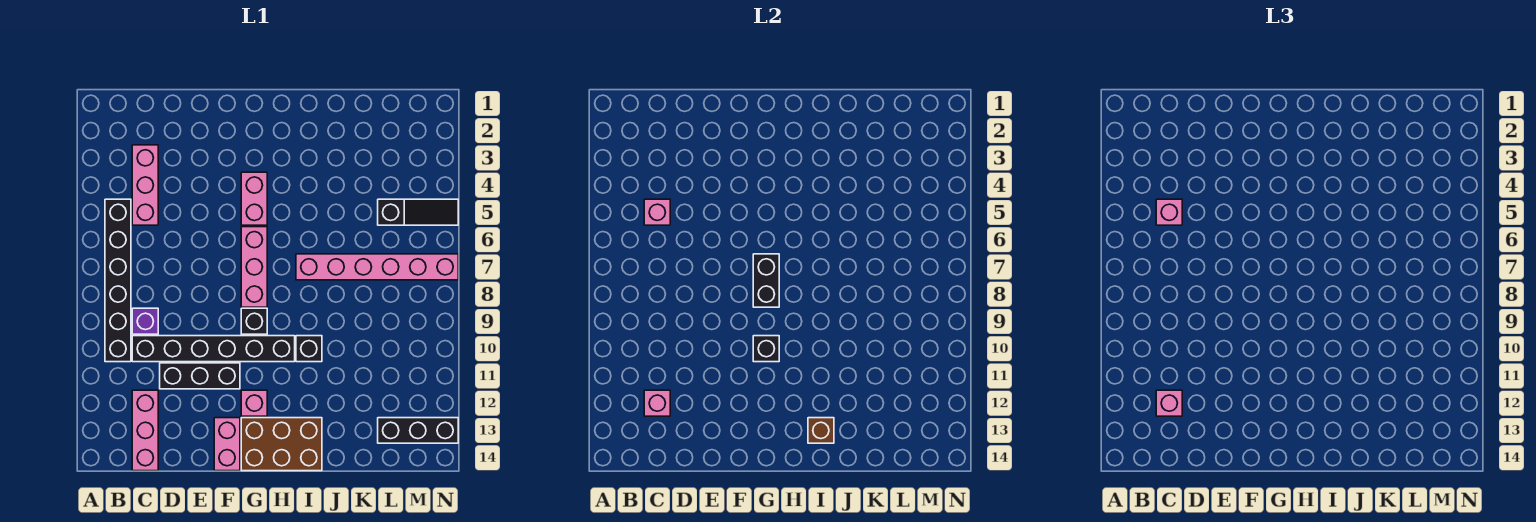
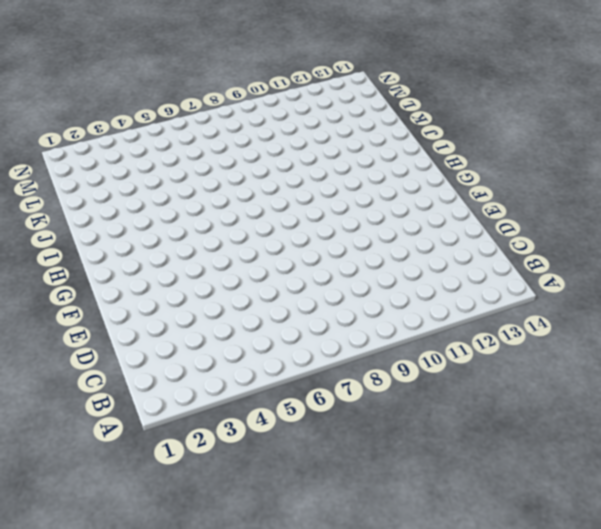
none -> black brick B5:B10 level 1
none -> pink brick C3:C5 level 1
none -> purple brick C9 level 1

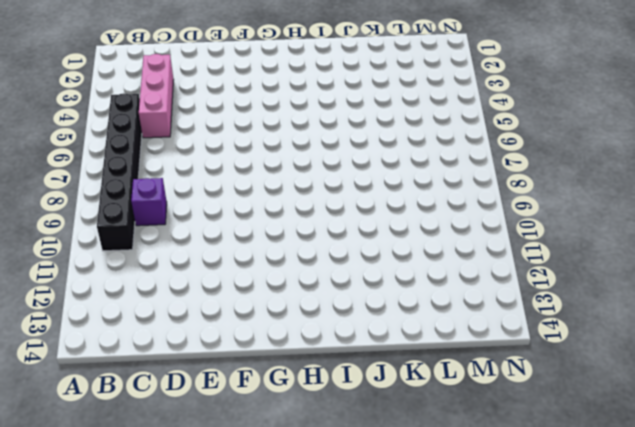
none -> black brick C10:H10 level 1
none -> pink brick C12:C14 level 1
none -> black brick D11:F11 level 1

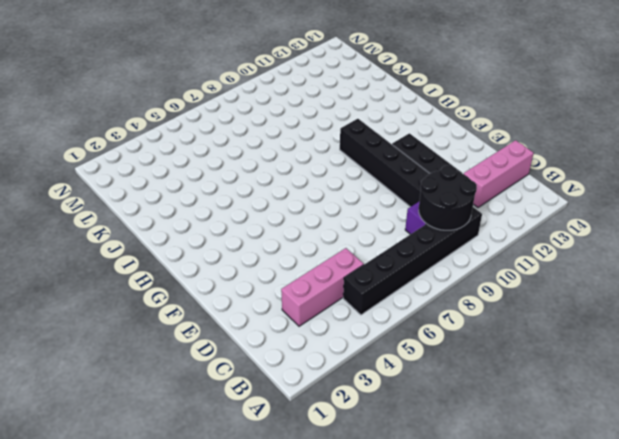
black round brick B9:C10 level 2 -> none
none -> pink brick F13:F14 level 1
none -> pink brick G4:G5 level 1
none -> pink brick G6:G8 level 1

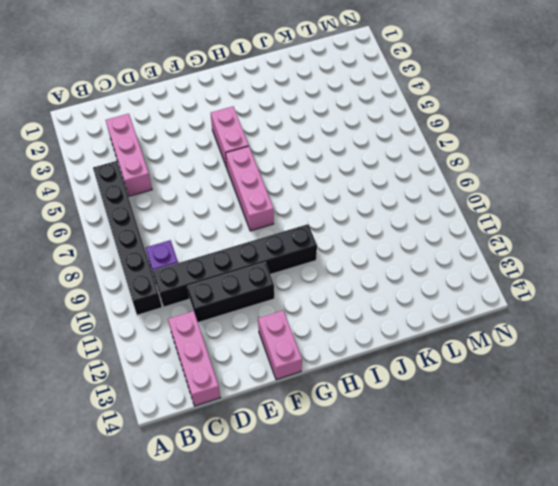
none -> black brick G9 level 1
none -> pink brick G12 level 1
none -> brown brick G13:I14 level 1

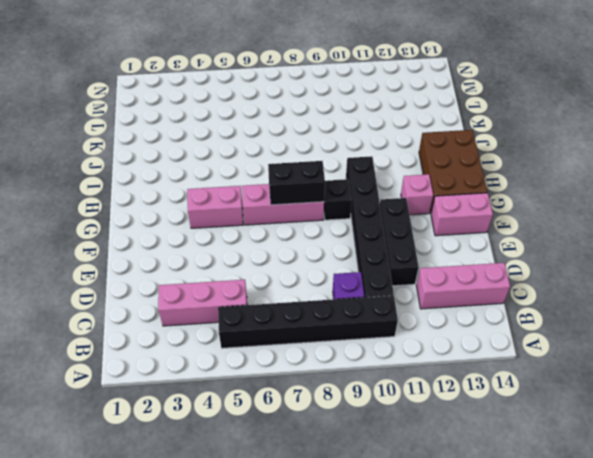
none -> pink brick I7:N7 level 1
none -> black brick I10 level 1
none -> black slope L5:N5 level 1 top L

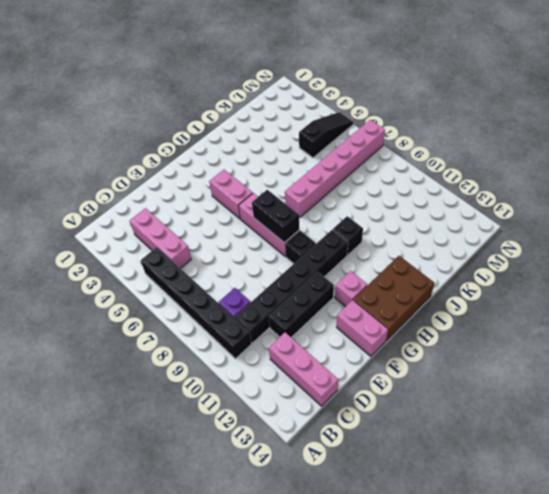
none -> black brick L13:N13 level 1
none -> pink brick C5 level 2
none -> pink brick C12 level 2

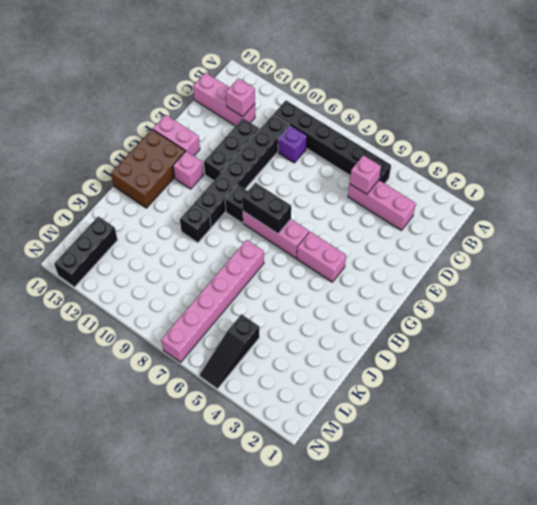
none -> black brick G10 level 2
none -> brown brick I13 level 2
none -> pink brick C5 level 3

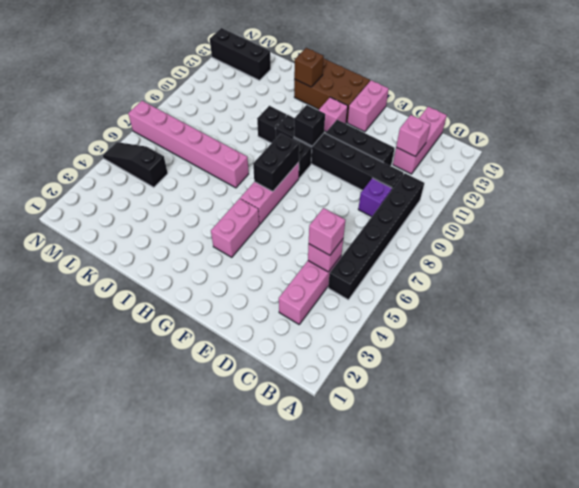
none -> pink brick C12 level 3

